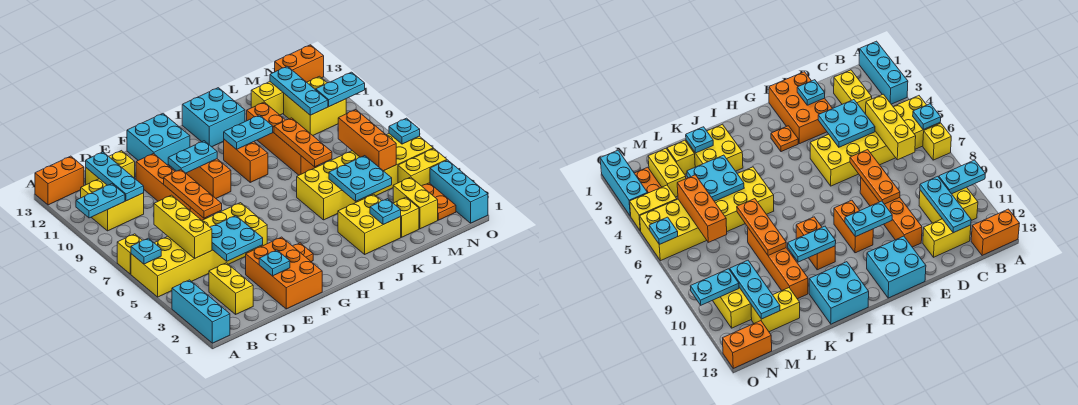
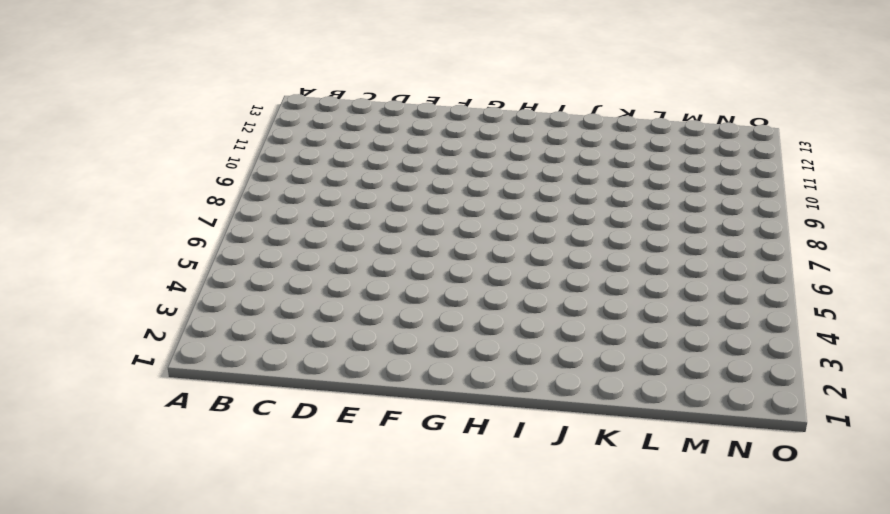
none -> cyan brick A1:A3 level 1
none -> yellow brick A5:F6 level 1
none -> yellow brick A7 level 1
none -> orange brick A13:B13 level 1

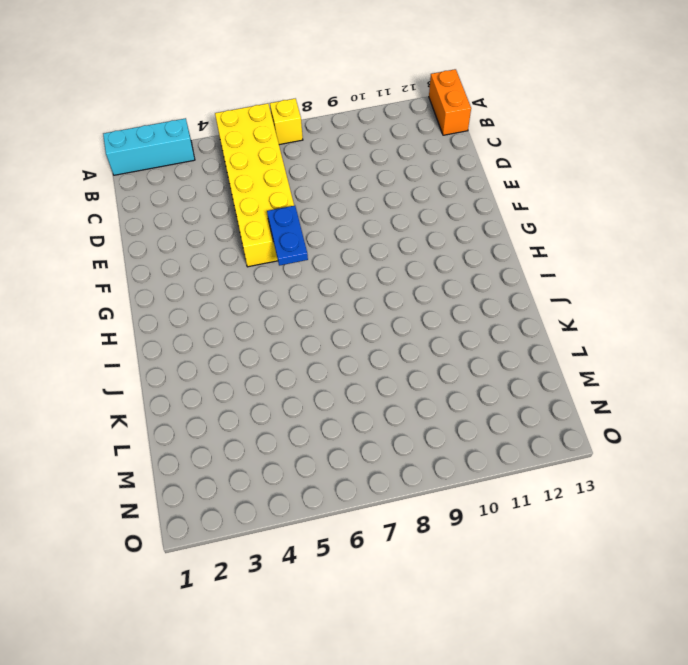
blue plate F6:G6 level 2 -> none
none -> yellow brick B10:C11 level 1
none -> yellow brick C2:C3 level 1
none -> yellow brick C12:D12 level 1
none -> orange brick E1:F3 level 1

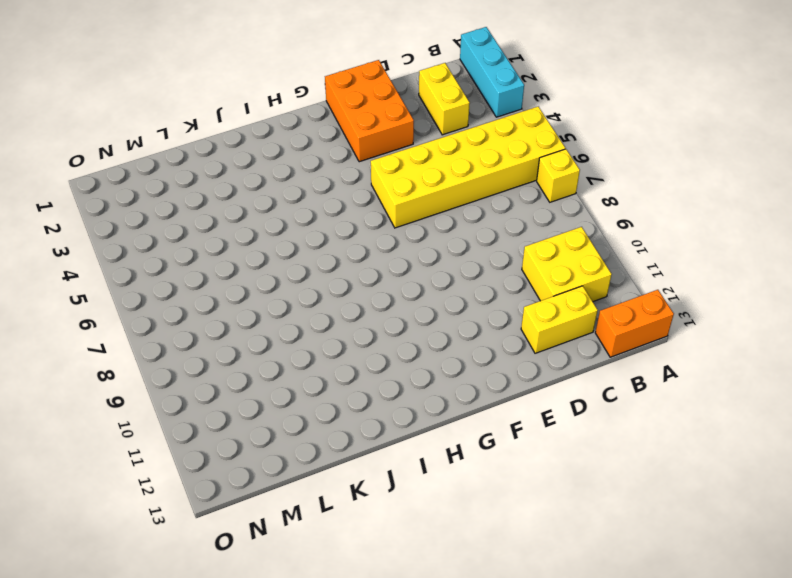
none -> orange brick E8:E11 level 1
none -> cyan brick F12:G13 level 1
none -> orange plate G3 level 1
none -> orange brick G9:G10 level 1

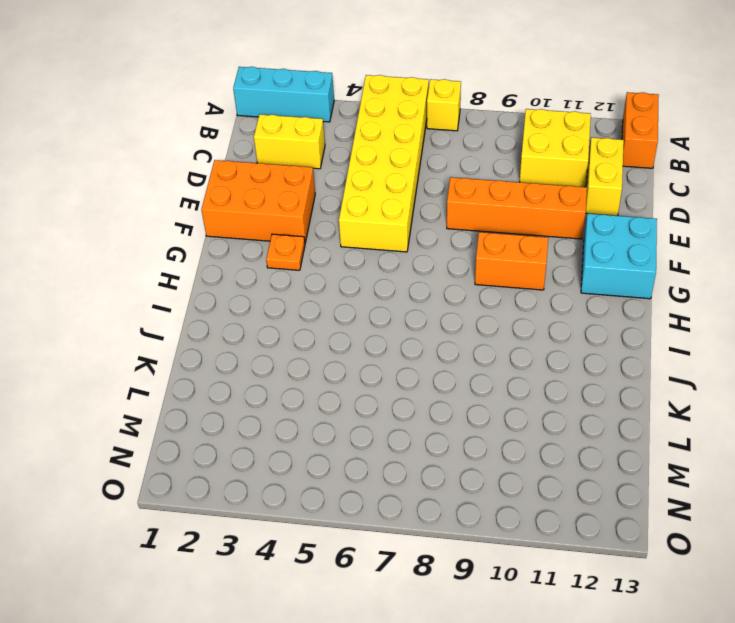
none -> orange brick I9:I10 level 1
none -> cyan brick I12:J13 level 1
none -> yellow brick J2:K3 level 1
none -> yellow brick J5:O6 level 1

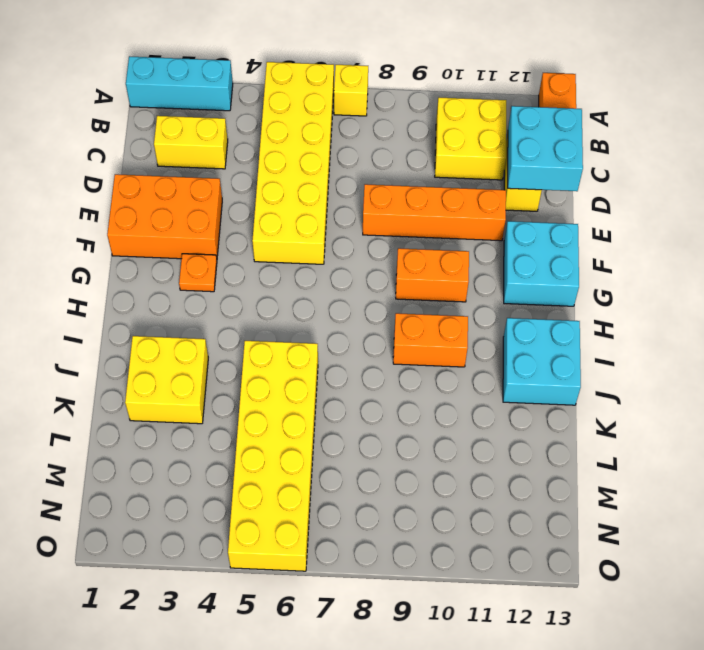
cyan brick C12:D13 level 2 -> cyan plate C10:C12 level 2
none -> orange brick K8:K11 level 1
none -> yellow brick L2 level 1
none -> yellow brick L12:M12 level 1
none -> yellow brick M2:M3 level 1

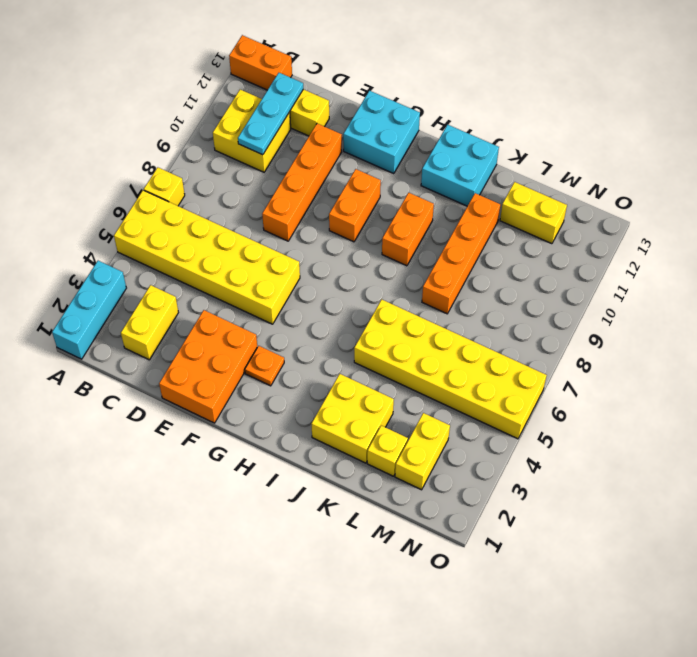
none -> yellow brick M10:N11 level 1
none -> orange plate N2:N3 level 1
none -> yellow brick N4:O4 level 1
none -> orange brick N13:O13 level 1

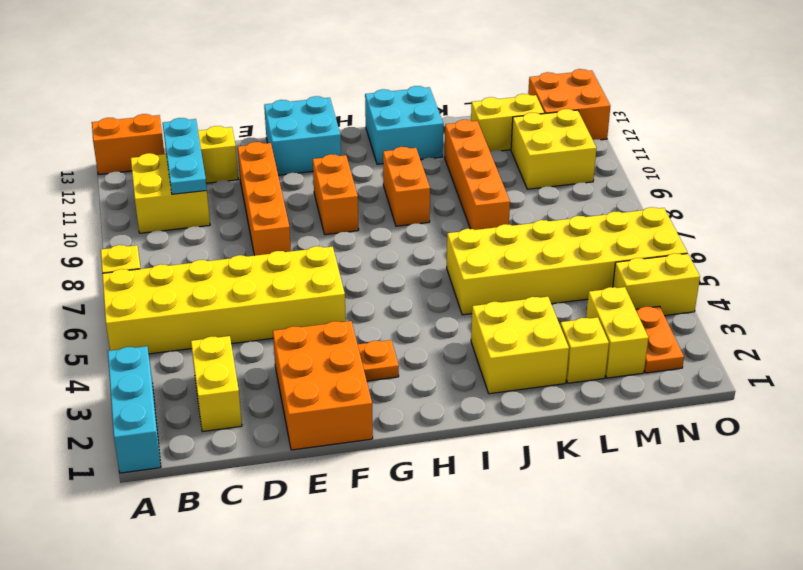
orange brick N12:O13 level 1 -> orange brick N13:O13 level 1
none -> cyan brick O1:O3 level 1
none -> cyan plate A6 level 2
none -> cyan plate A10:B10 level 2
none -> yellow brick C5:C7 level 2

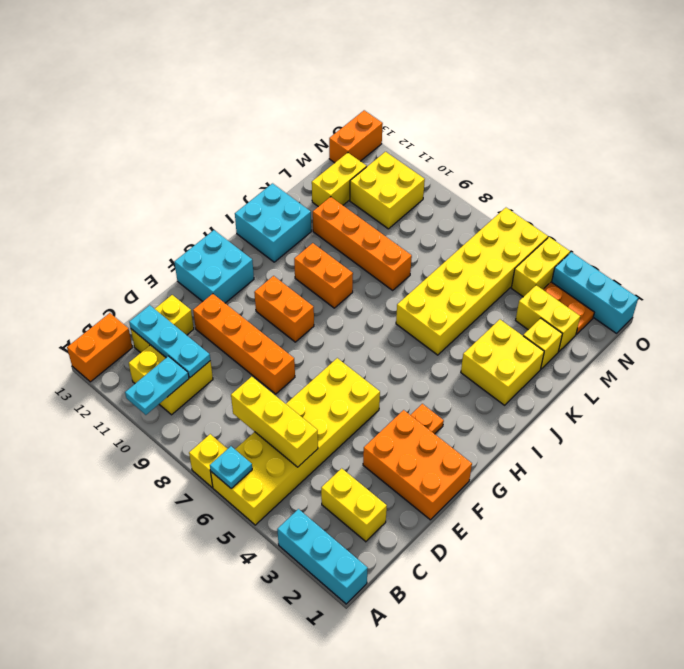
none -> cyan plate D4:E5 level 2
none -> cyan plate E2 level 2
none -> orange plate E7:E9 level 2
none -> cyan plate F10:G10 level 2

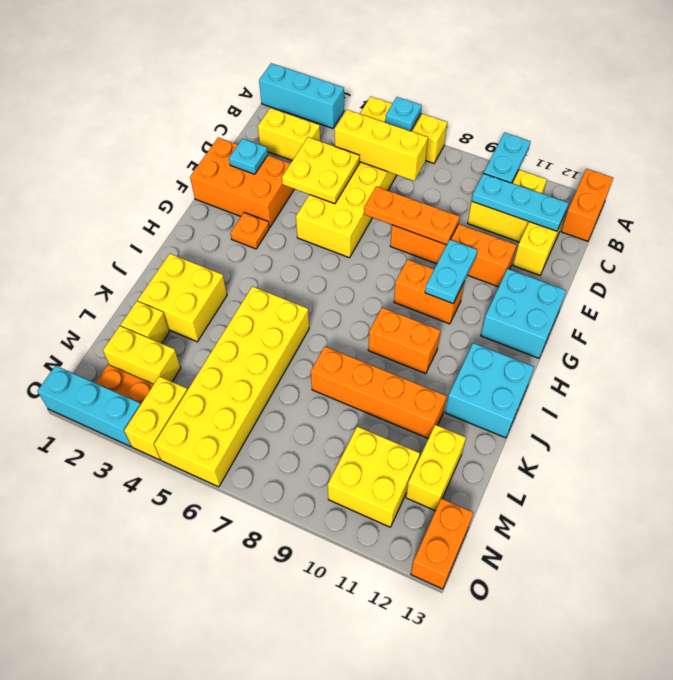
yellow plate D4:E5 level 2 -> cyan plate D4:E5 level 2
none -> cyan plate I10:J10 level 2
none -> cyan plate K2 level 2
none -> cyan plate K4:L5 level 2
none -> orange plate K7:K9 level 2

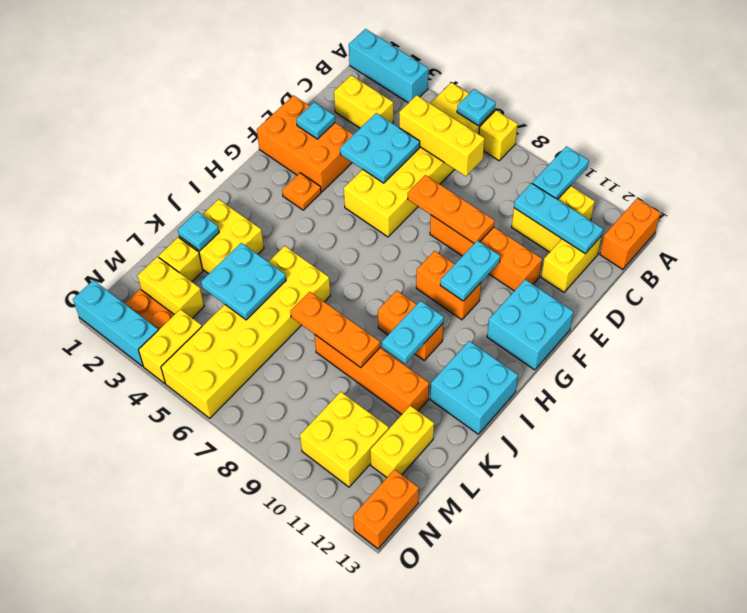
none -> orange brick M5:M7 level 2
none -> cyan plate M10:M12 level 2
none -> cyan plate N10:O10 level 2
none -> cyan plate O6 level 2

